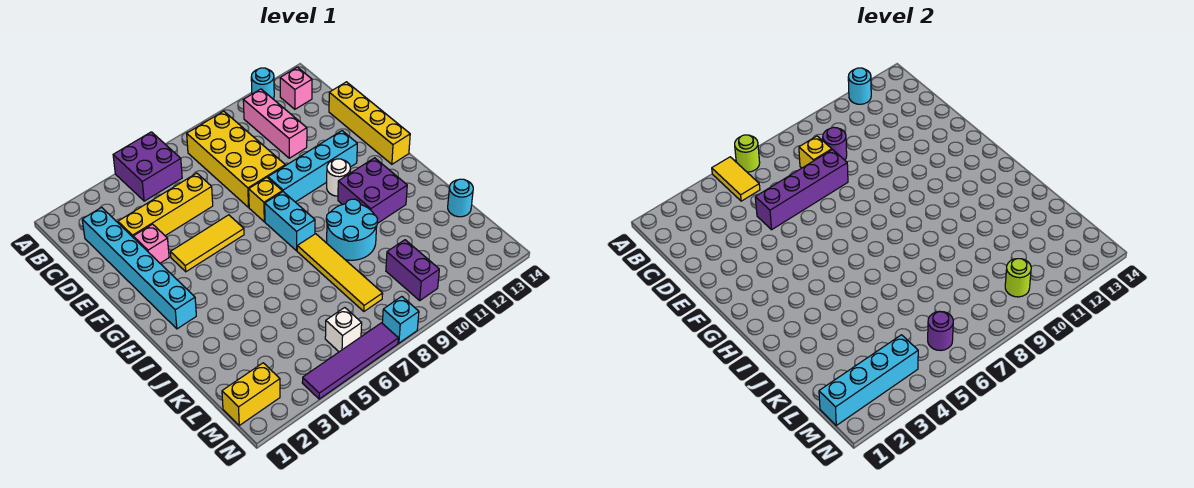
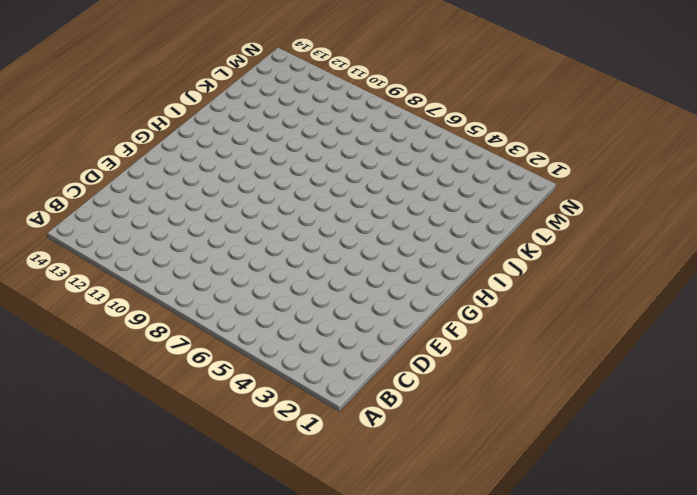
none -> purple brick A5:B6 level 1
none -> cyan round brick A12 level 1
none -> yellow brick B8:E9 level 1
none -> pink brick B11:D11 level 1

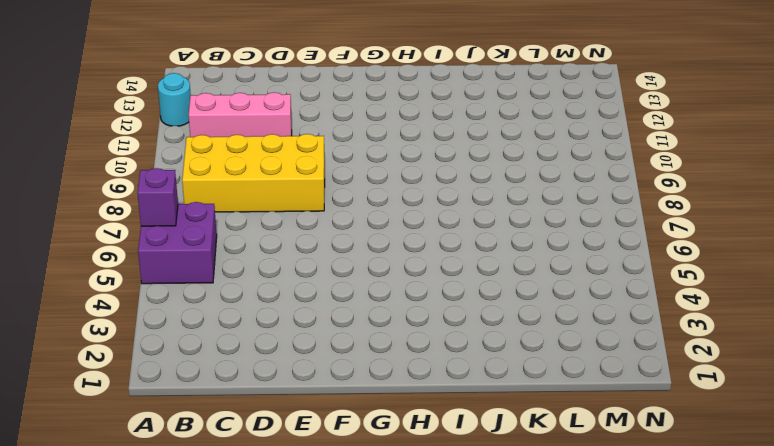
purple brick A6 level 2 -> lime round brick A6 level 2
none -> pink brick B13 level 1
none -> cyan brick C2:H2 level 1
none -> yellow brick D3:D6 level 1
none -> yellow brick D14:G14 level 1

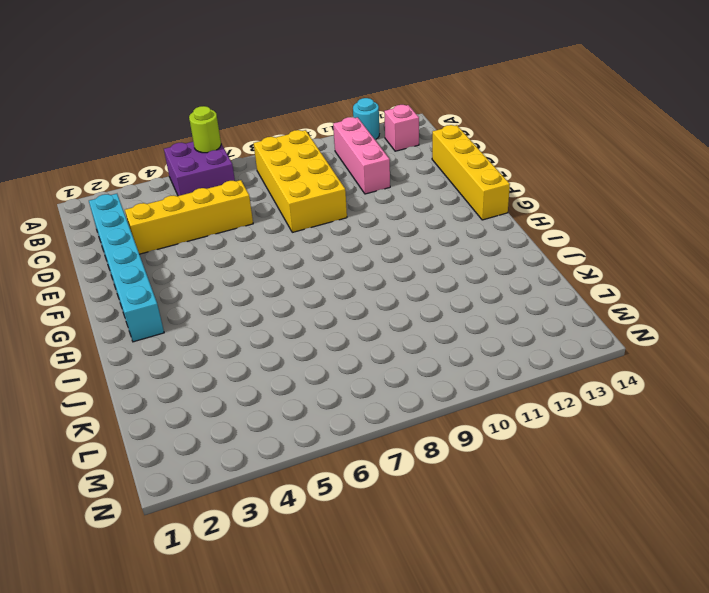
none -> pink brick E3 level 1
none -> yellow tile F4:F6 level 1
none -> yellow brick F8 level 1
none -> cyan brick F9:F12 level 1

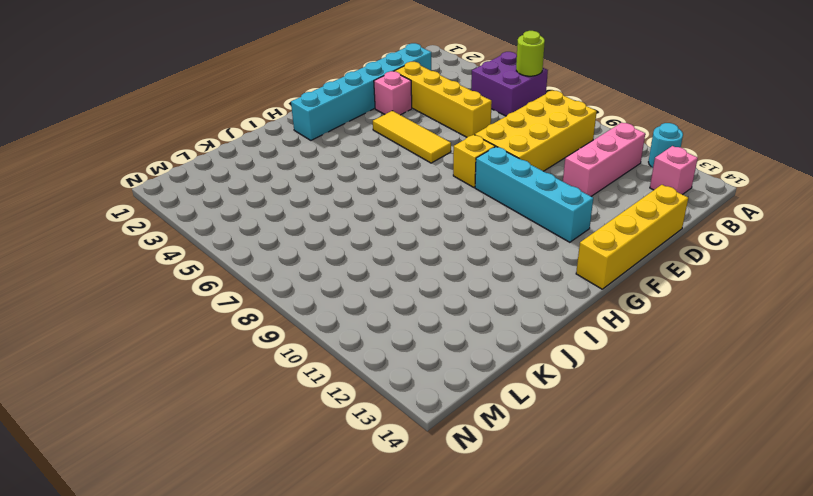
none -> cyan brick G8:H8 level 1
none -> white round brick G11 level 1
none -> purple brick H11:I12 level 1
none -> yellow tile I8:L8 level 1

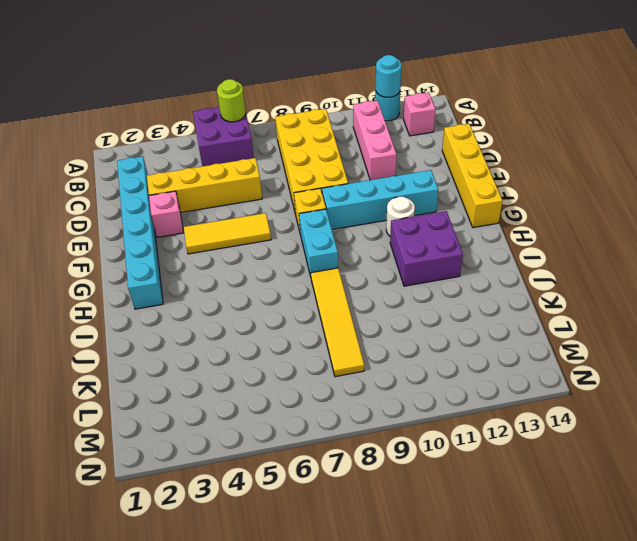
none -> cyan round brick I9:J10 level 1
none -> cyan round brick K14 level 1
none -> purple brick L10:M10 level 1
none -> yellow brick M1:M2 level 1

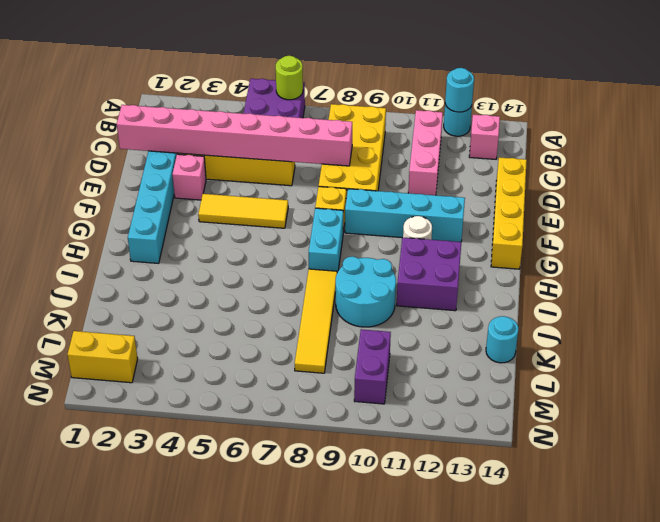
pink brick D1:D8 level 2 -> purple brick D5:D8 level 2
none -> white brick M6 level 1
none -> purple tile N4:N7 level 1
none -> cyan brick N8 level 1
none -> yellow tile A5:B5 level 2

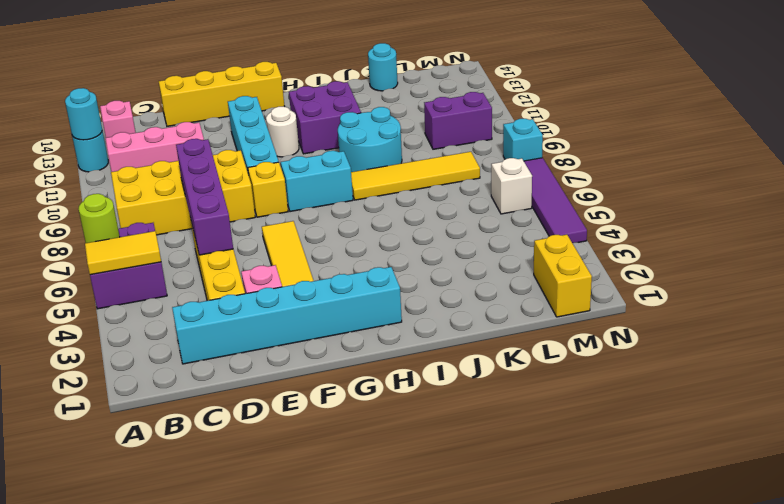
none -> yellow brick C8 level 2
none -> purple round brick C9 level 2
none -> cyan brick M1:M4 level 2
none -> purple round brick M6 level 2

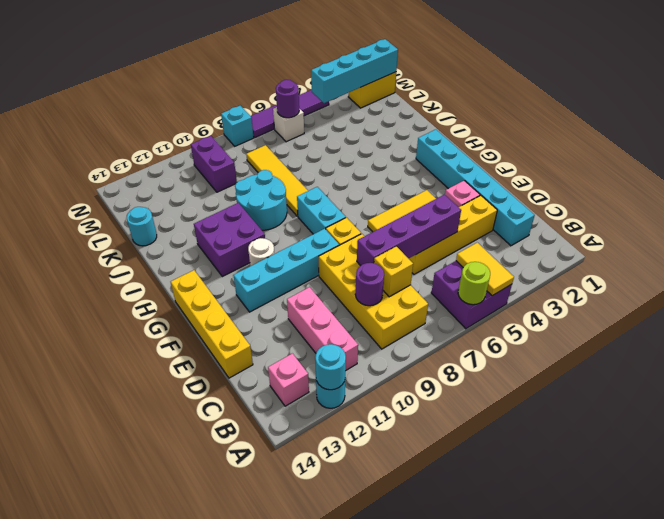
none -> lime round brick M10 level 2

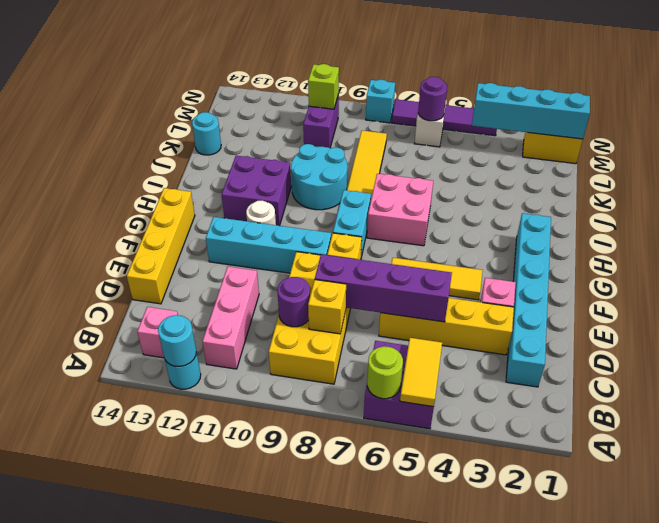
pink brick H6:I7 level 1 -> none
lime brick M10 level 2 -> lime round brick M10 level 2

